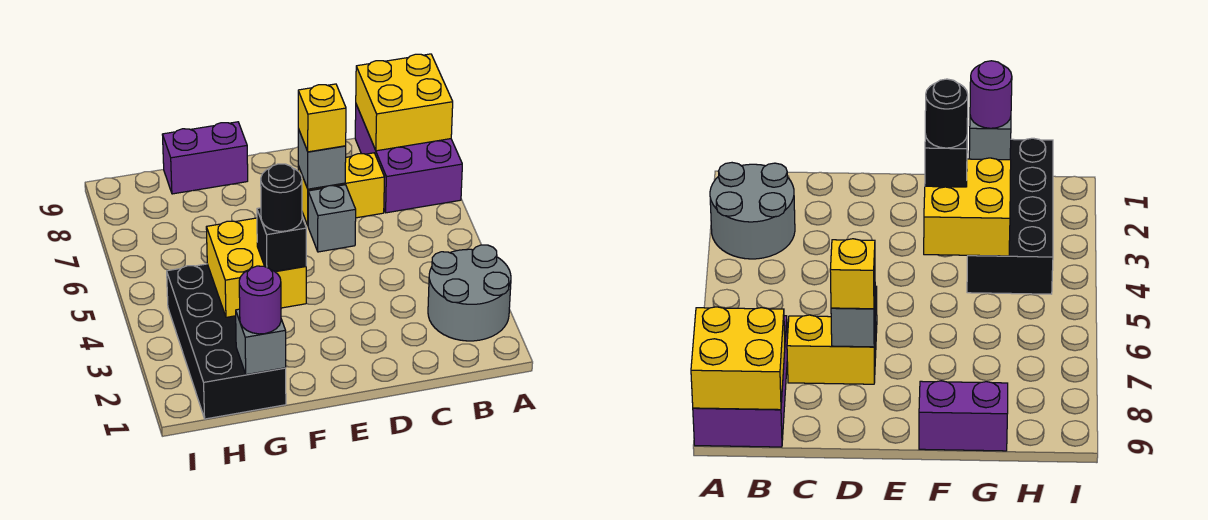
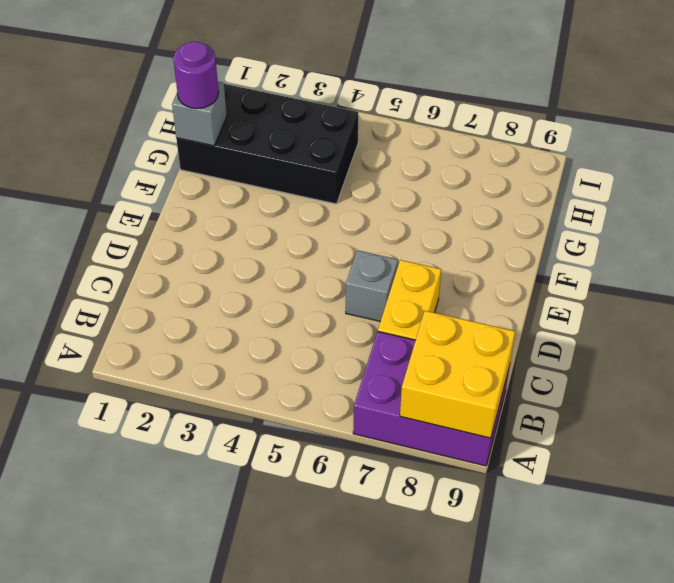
none -> grey round brick A2:B3 level 1
none -> purple brick F9:G9 level 1
none -> grey brick D7 level 2

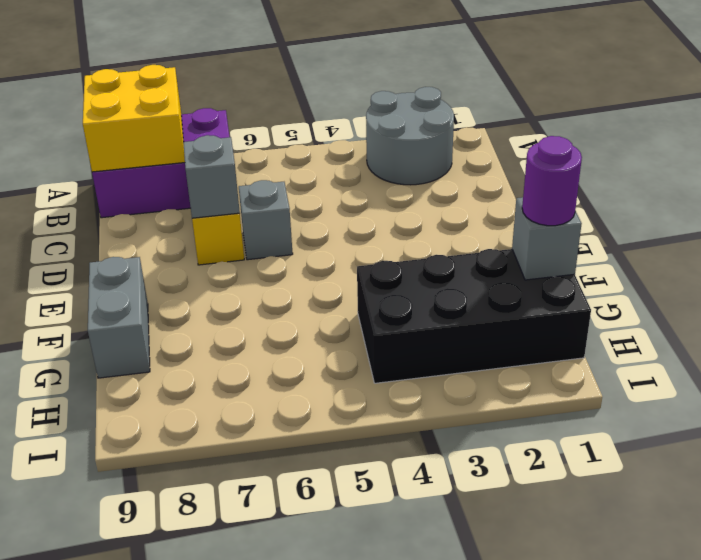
grey brick F9:G9 level 1 -> purple brick F9:G9 level 1
none -> yellow brick F3:G4 level 2
none -> yellow brick D7 level 3
none -> black brick F3 level 3

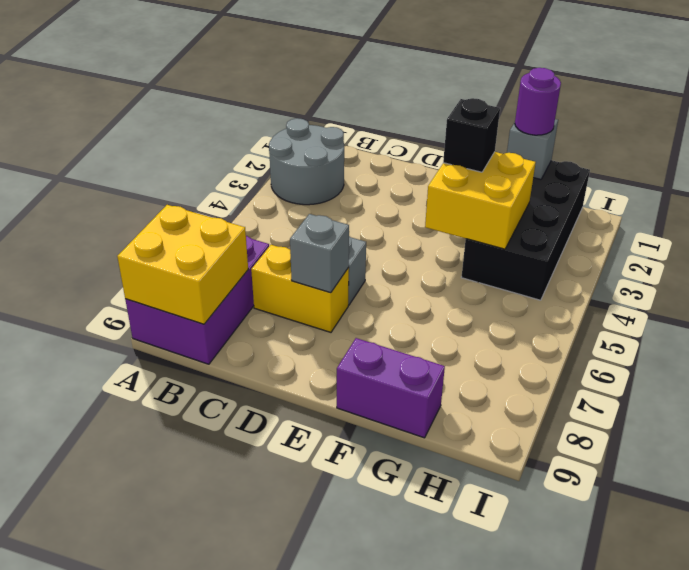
none -> yellow brick D7 level 3
none -> black round brick F3 level 4

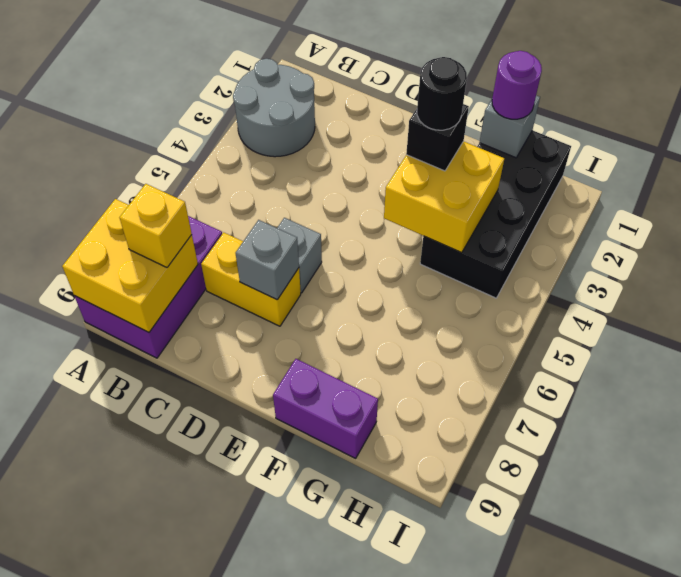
yellow brick B8 level 3 -> yellow brick D7 level 3

